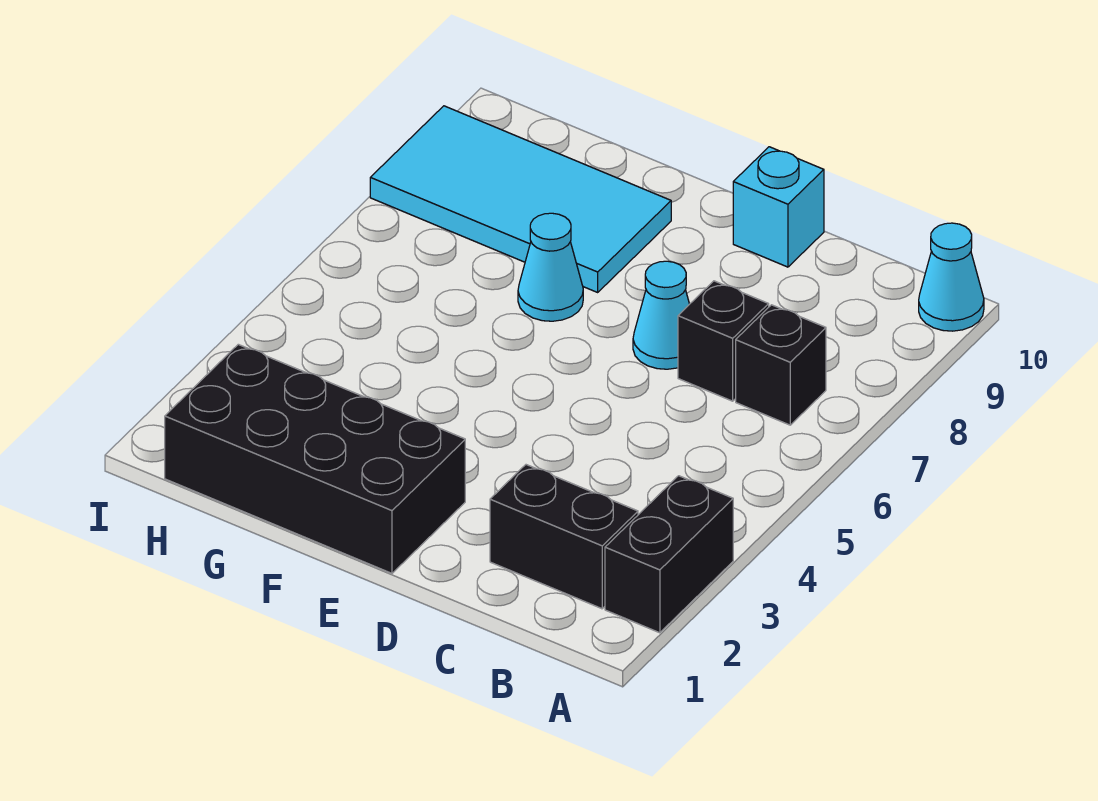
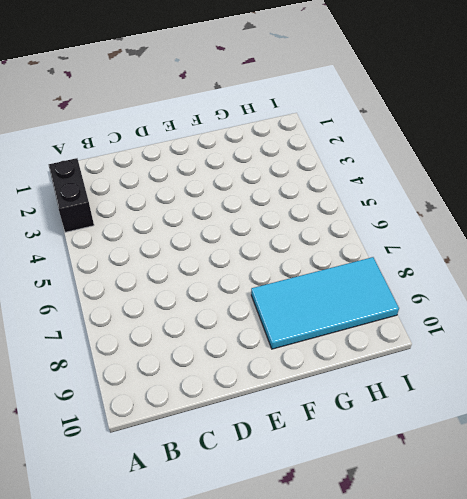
none -> cyan cone A10 level 1
none -> black brick B2:C2 level 1

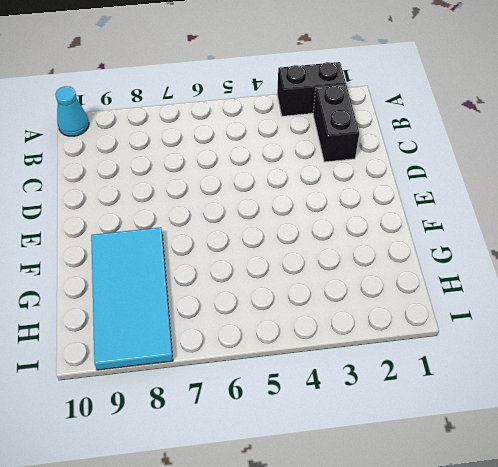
none -> black brick B7 level 1
none -> black brick C7 level 1

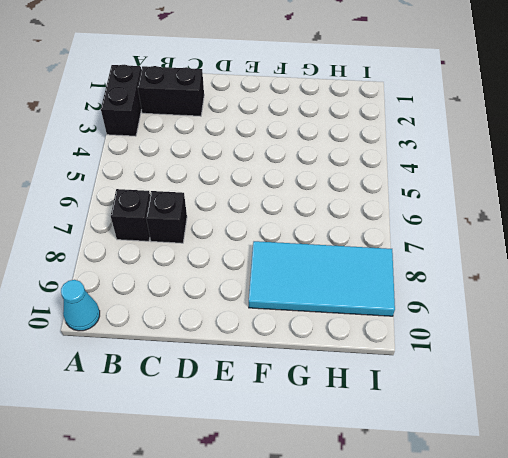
none -> cyan cone D7 level 1
none -> cyan brick D10 level 1

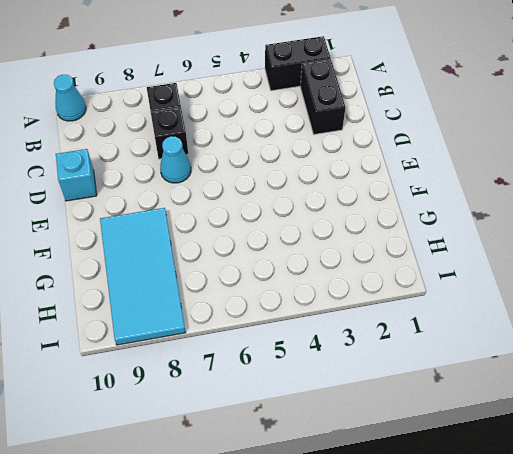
none -> black brick E1:H2 level 1
none -> cyan cone F7 level 1

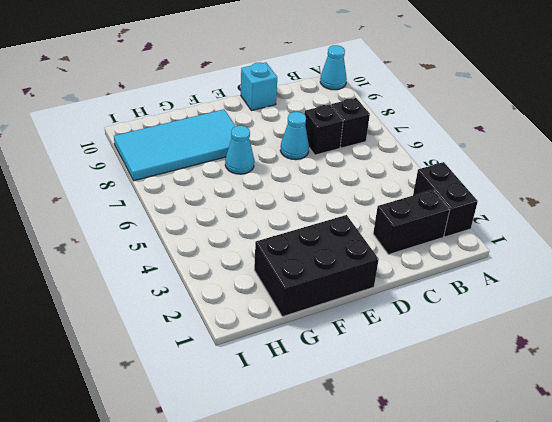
black brick E1:G2 level 1 -> black brick E1:H2 level 1

